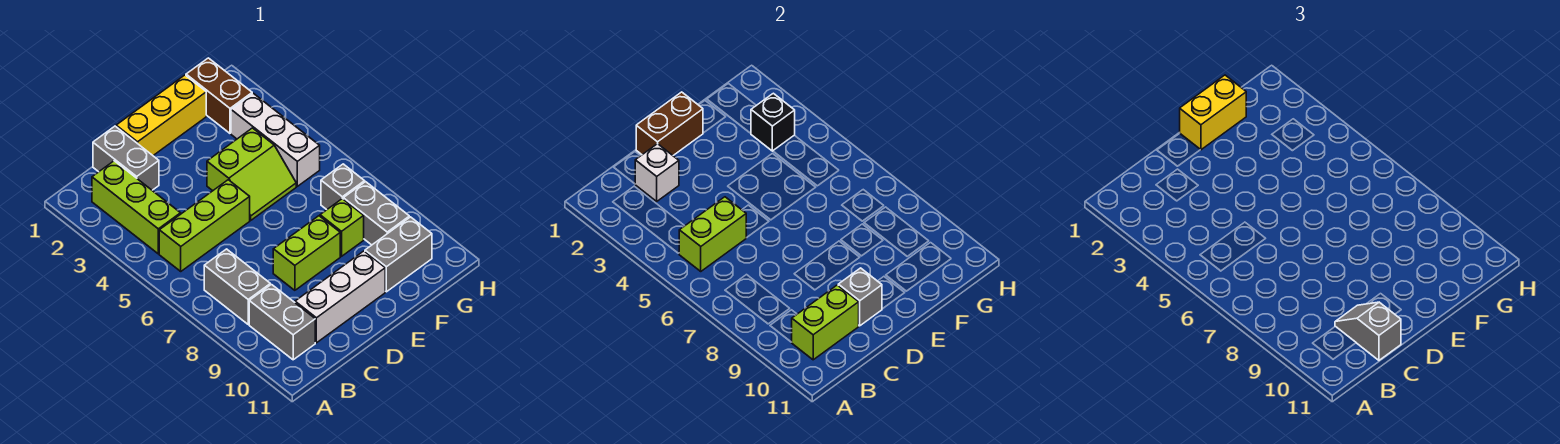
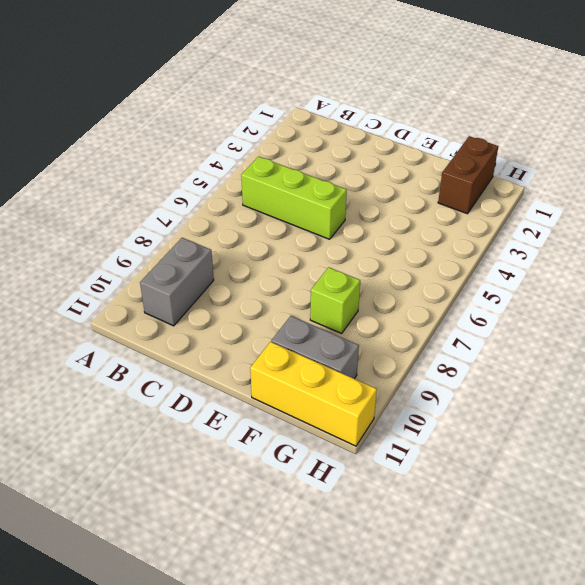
yellow brick F11:H11 level 1 -> yellow brick D1:F1 level 1
none -> lime brick B2:B4 level 1
none -> grey brick B7:B8 level 1
none -> grey brick C1:C2 level 1

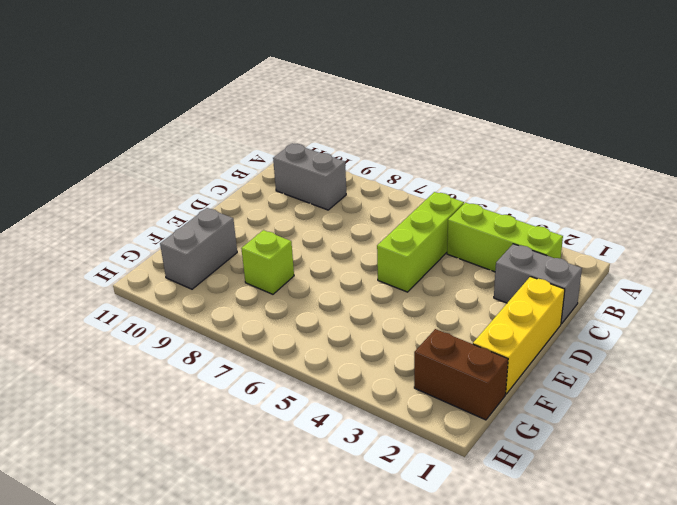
none -> grey brick B7:B8 level 1
none -> white brick C10:E10 level 1
none -> lime brick D8:E8 level 1

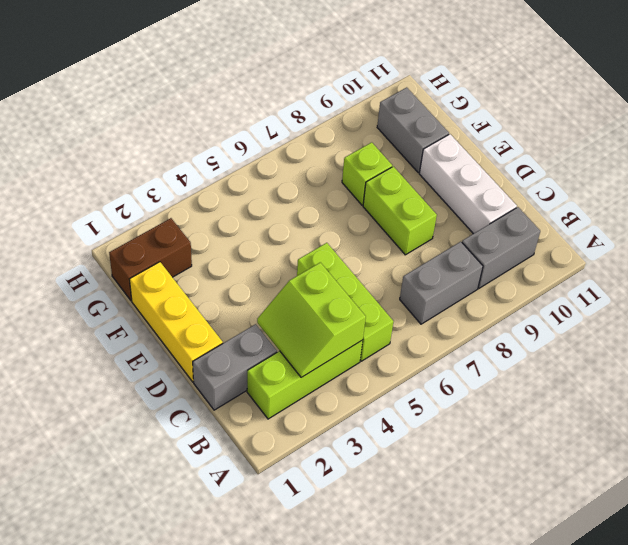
lime slope B3:C4 level 2 top 4 -> lime slope E4:F5 level 1 top 4
none -> white brick G3:G5 level 1
none -> grey brick G7 level 1
none -> grey brick G8:G9 level 1

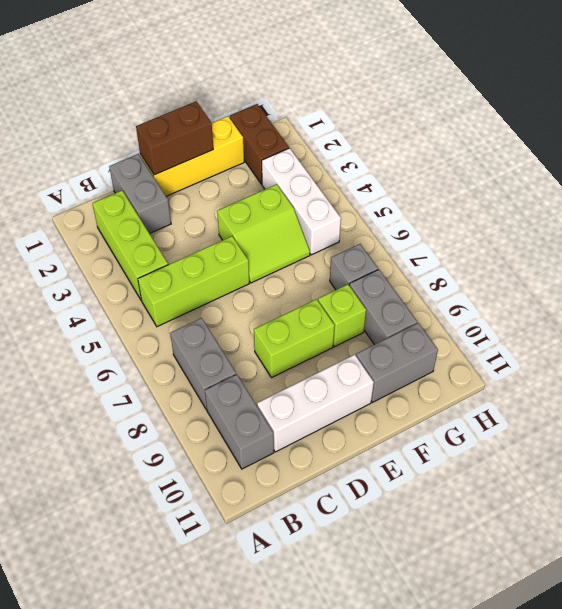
none -> lime brick B5:C5 level 2
none -> lime brick B10:C10 level 2
none -> white brick C2 level 2

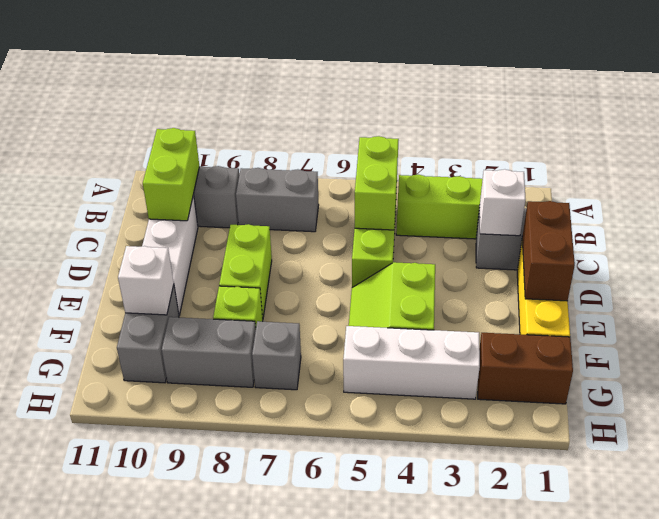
white brick F10 level 2 -> none
none -> grey brick D10 level 2
none -> black brick G3 level 2
none -> grey slope C10:C11 level 3 top 11

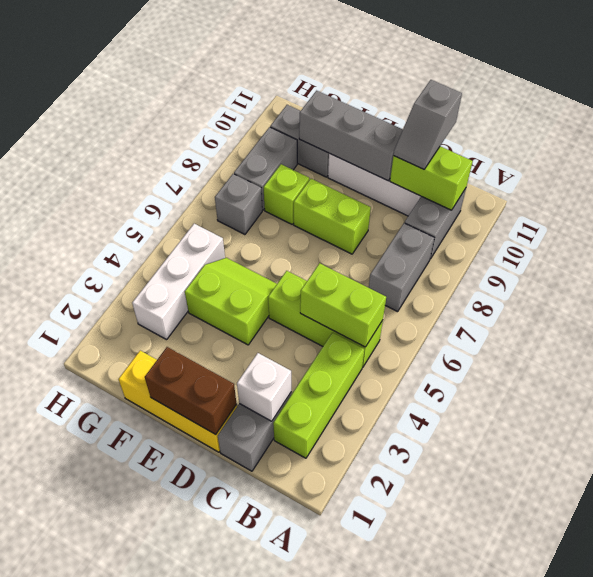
grey brick D10:F10 level 2 -> grey brick D10 level 2
none -> brown brick G1:G2 level 1
none -> black brick G3 level 2
none -> yellow brick E1:F1 level 3

